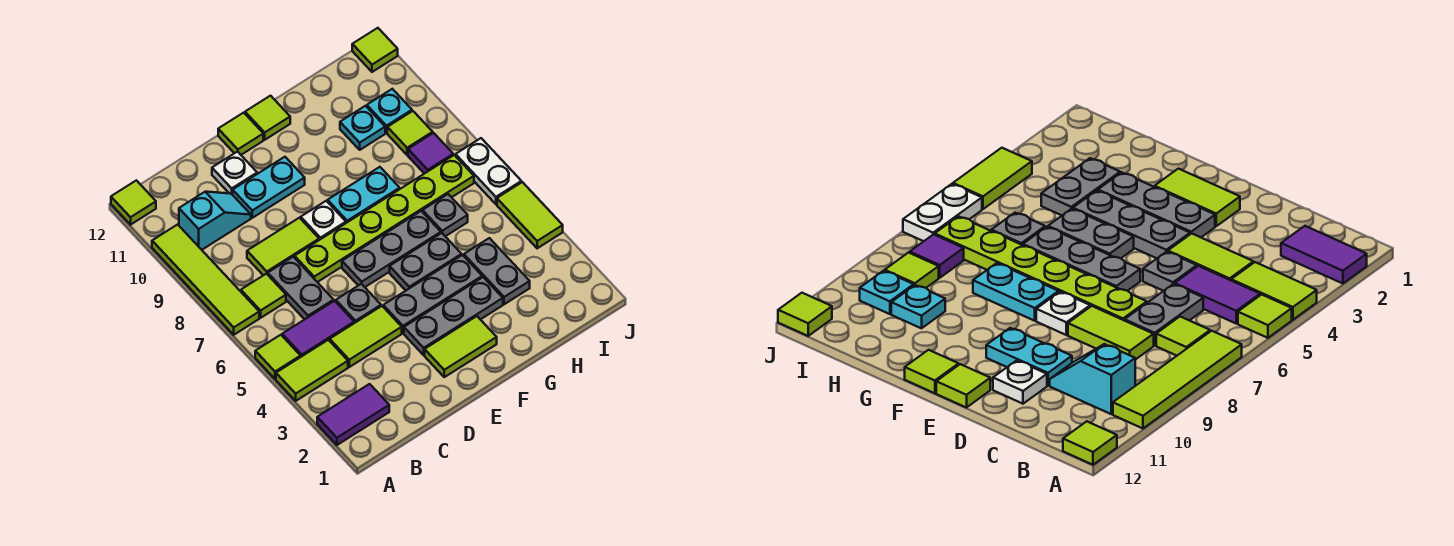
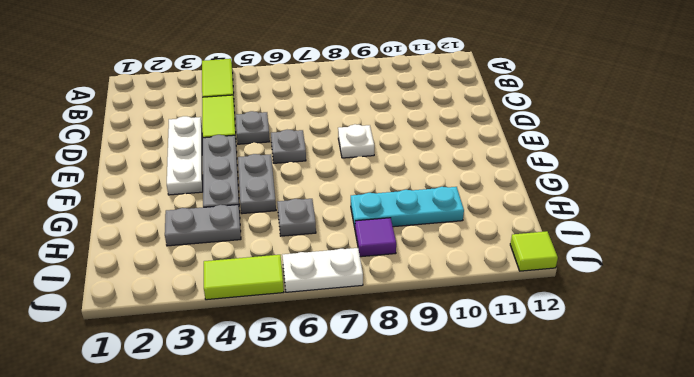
white plate D3:F3 level 1 -> grey plate E3:G3 level 1
grey plate E6 level 1 -> grey plate E6:G6 level 1
cyan plate H8:H10 level 1 -> cyan plate H10 level 1
none -> purple tile A2:B2 level 1
none -> lime tile A5 level 1
none -> lime tile A7:A10 level 1
none -> lime tile A12 level 1

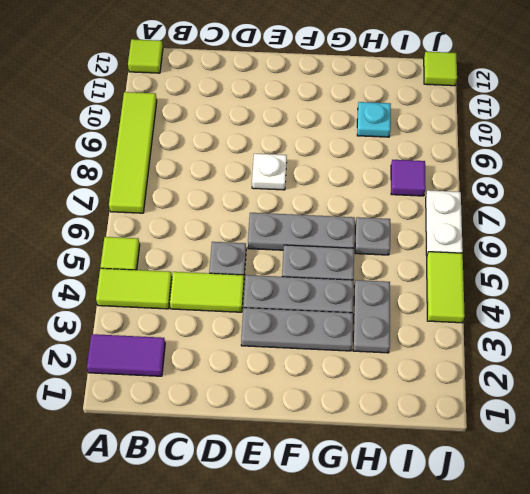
none -> purple tile B5:C5 level 1
none -> lime tile B7 level 1
none -> cyan slope B10:C10 level 1 top B
none -> grey plate C6:C7 level 1

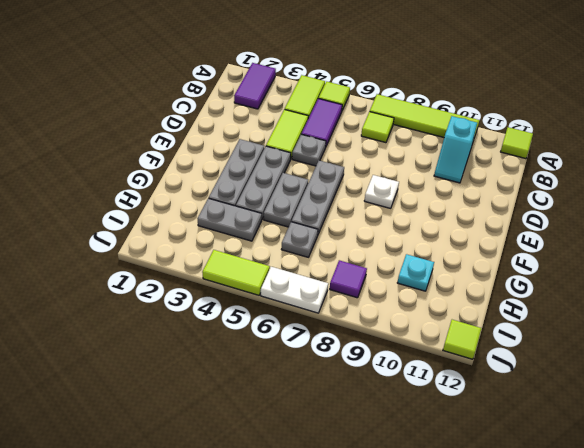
none -> grey plate C6:C7 level 1
none -> lime tile C8:D8 level 1
none -> lime plate D7:I7 level 1
none -> cyan plate D10:E10 level 1

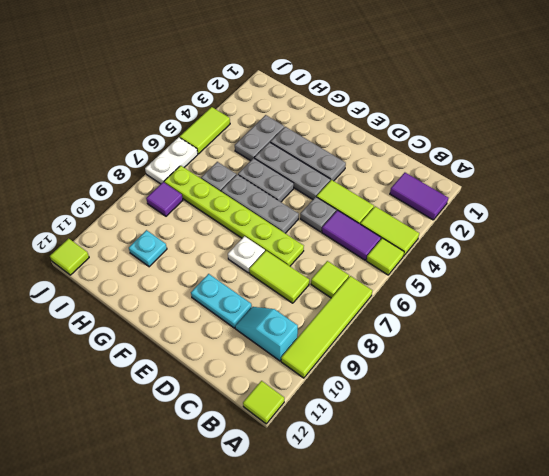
none -> grey plate C6:C7 level 1
none -> white plate D11 level 1
none -> lime tile E2:F2 level 1
none -> lime tile E12 level 1

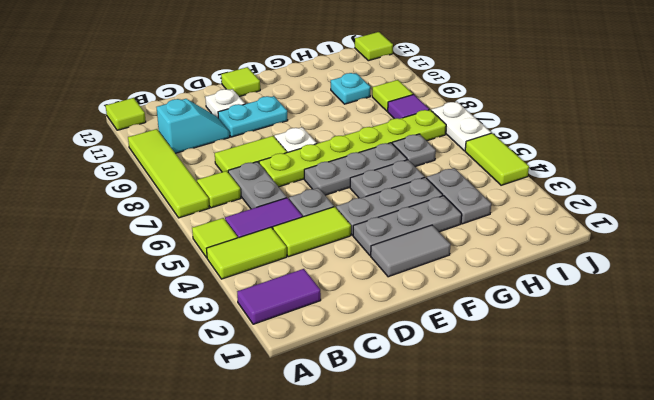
grey tile E2:F2 level 1 -> lime tile E2:F2 level 1
none -> cyan plate F8:G8 level 1
none -> lime tile F12 level 1
none -> cyan plate I10 level 1

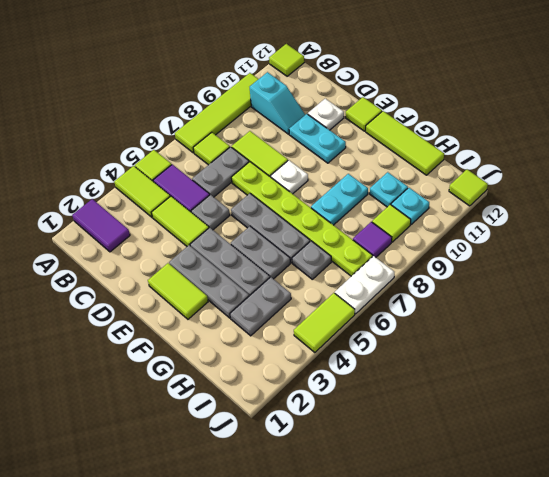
lime tile F12:H12 level 1 -> lime tile F12 level 1
cyan plate G8:G9 level 1 -> cyan plate F8:G8 level 1

